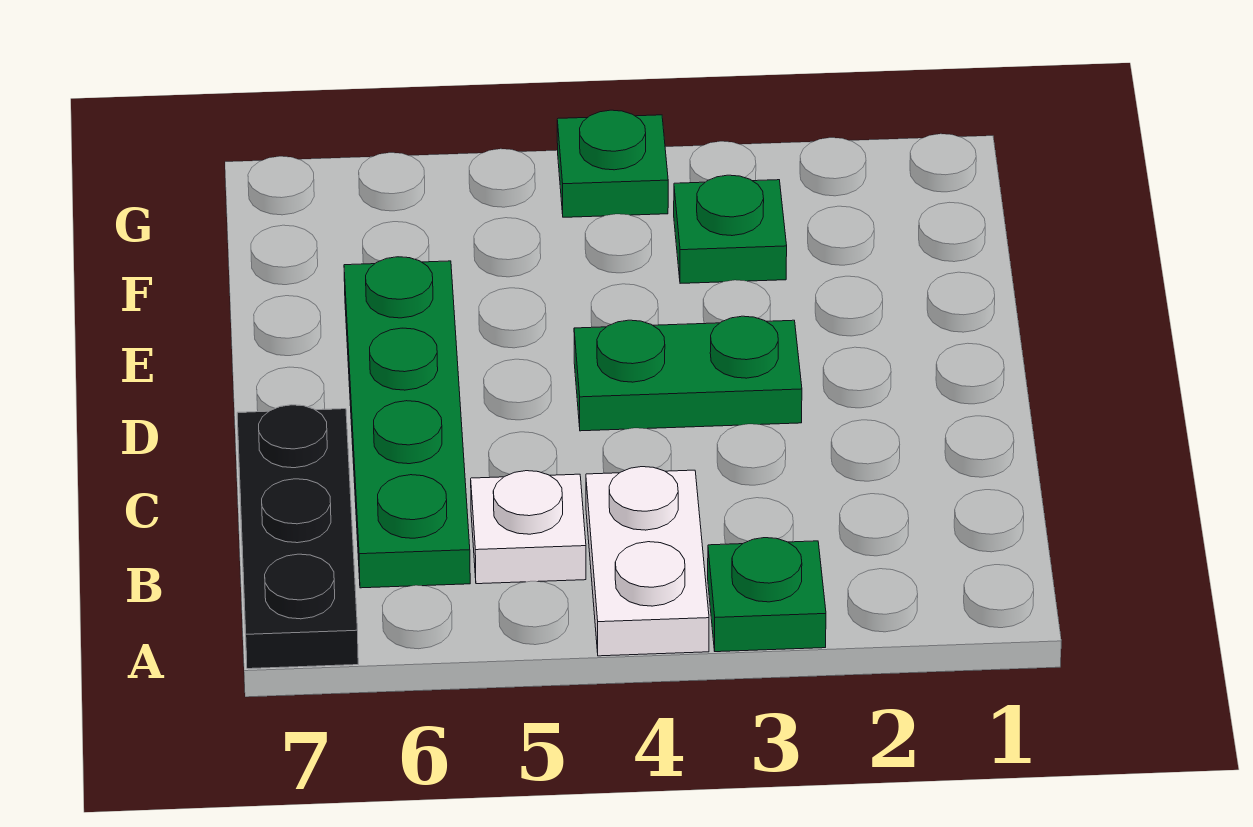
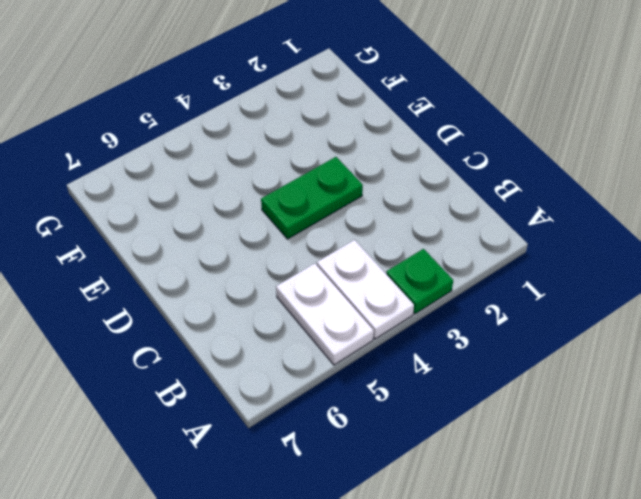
white plate A5:B5 level 1 -> white plate B5 level 1
none -> black plate A7:C7 level 1
none -> green plate B6:E6 level 1

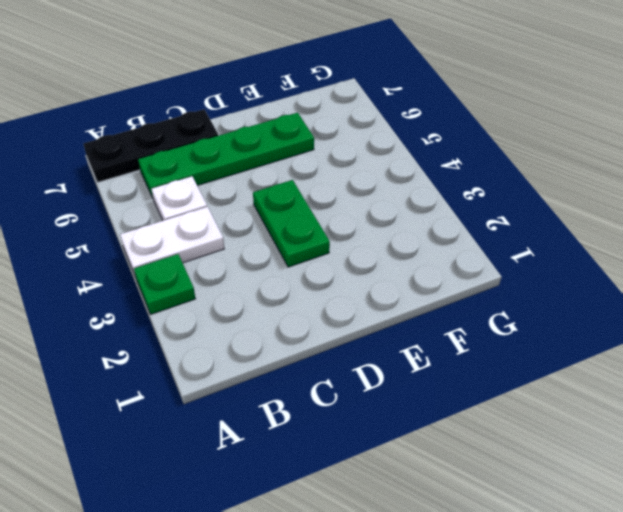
none -> green plate F3 level 1
none -> green plate G4 level 1

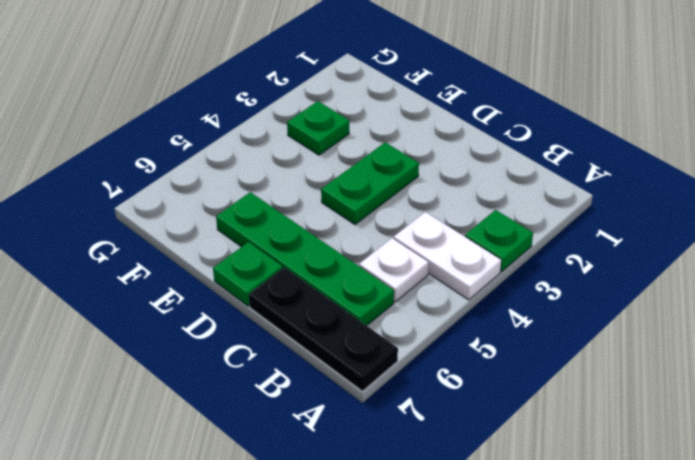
green plate D7 level 1 -> green plate G4 level 1

